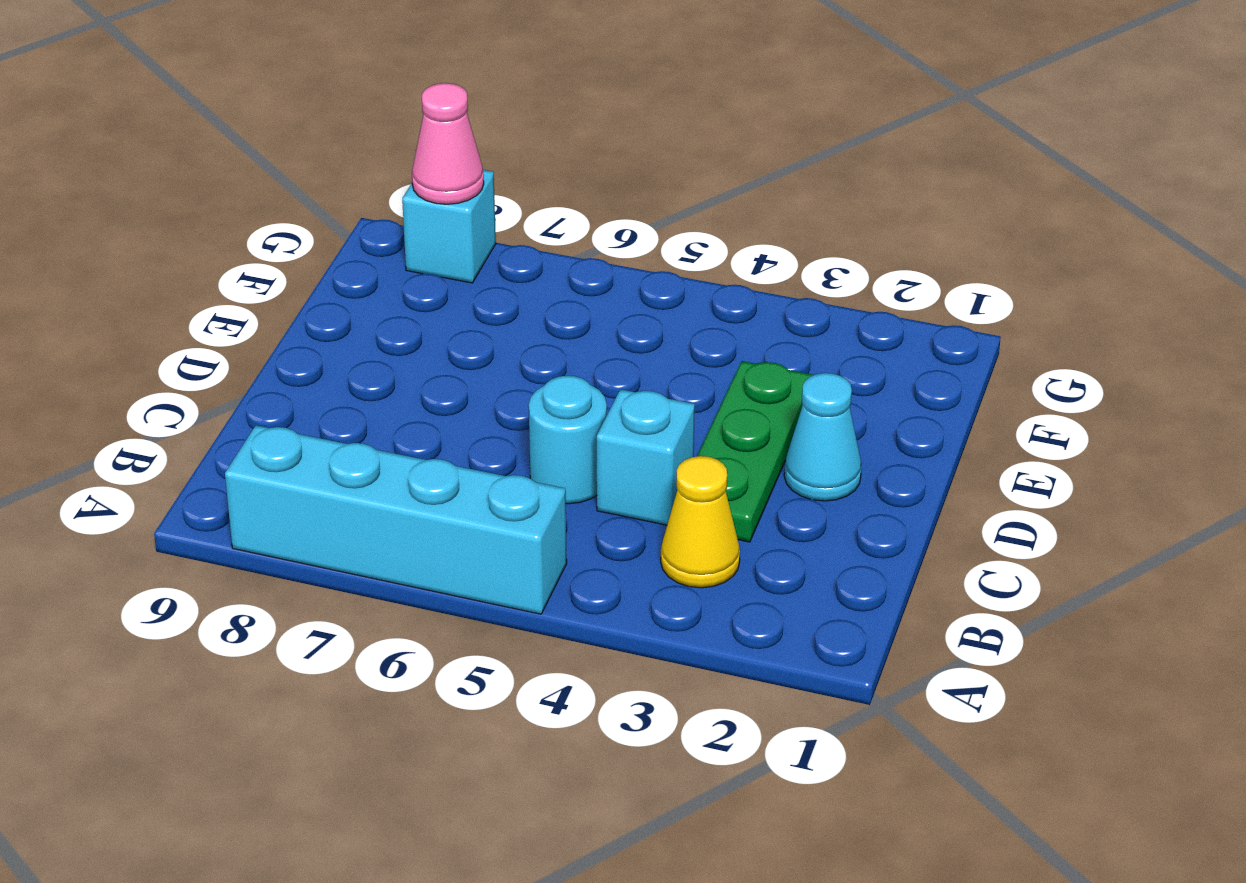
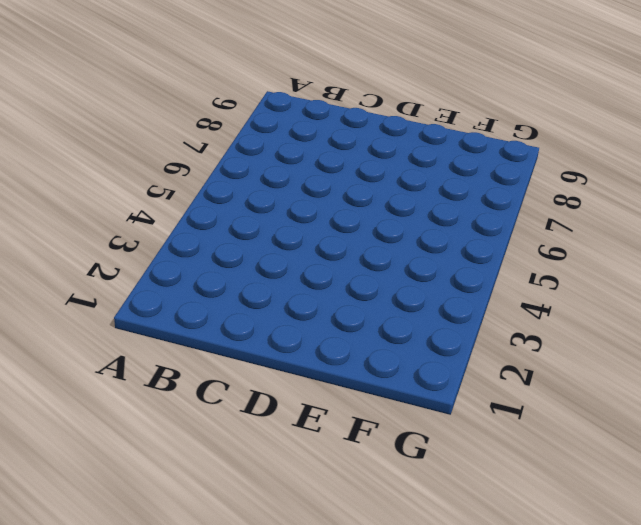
none -> cyan brick A5:A8 level 1
none -> yellow cone B3 level 1

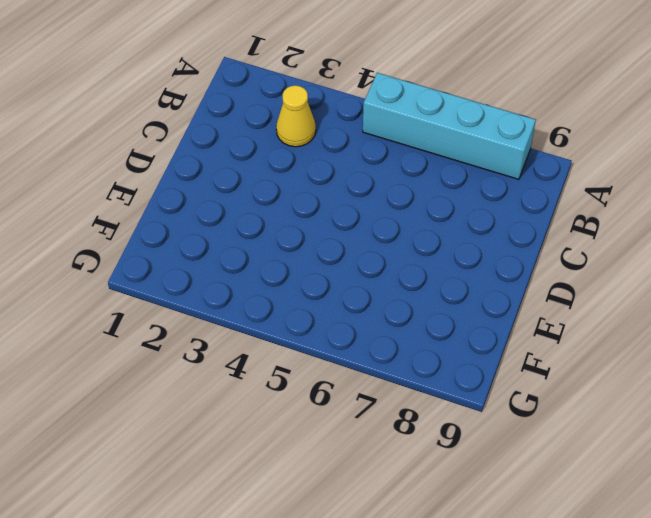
none -> green plate C3:E3 level 1
none -> cyan brick C4 level 1

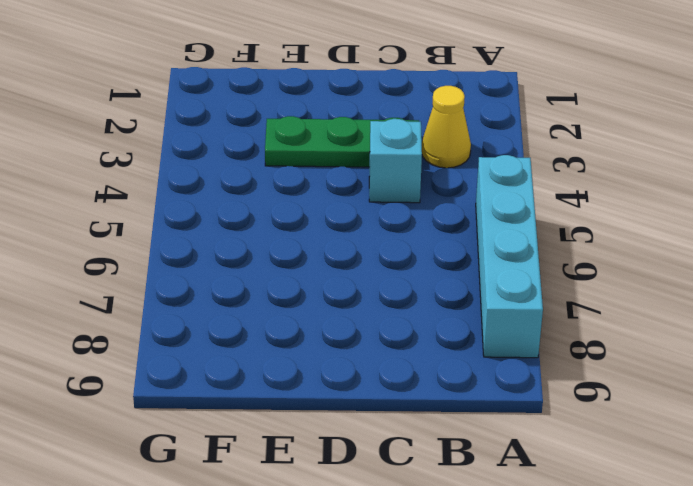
none -> cyan round brick C5 level 1
none -> cyan cone D2 level 1

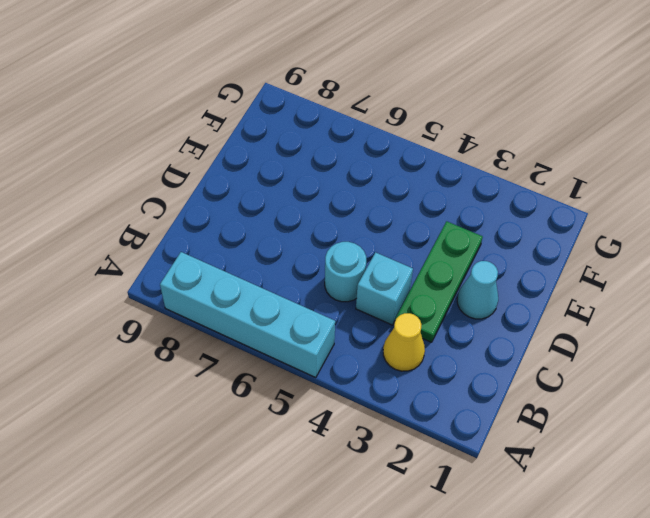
none -> cyan brick G8 level 1
none -> pink cone G8 level 2

